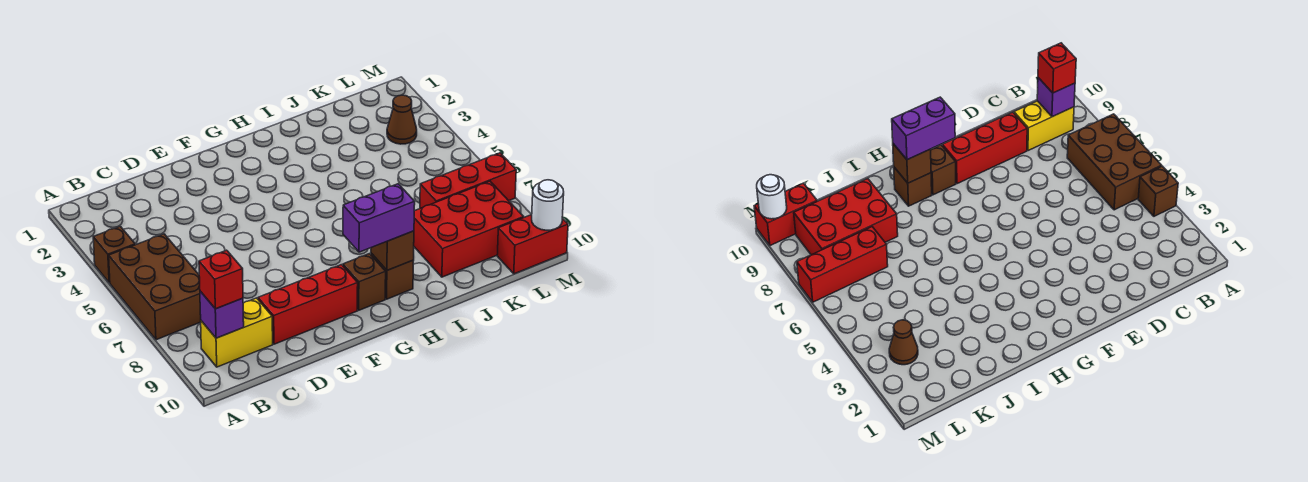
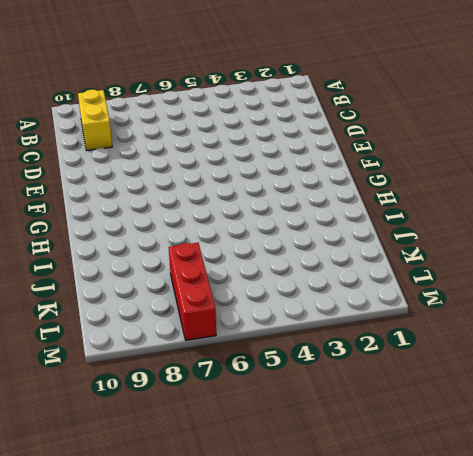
none -> brown brick A4 level 1
none -> brown brick A5:B7 level 1
none -> red brick D9:F9 level 1

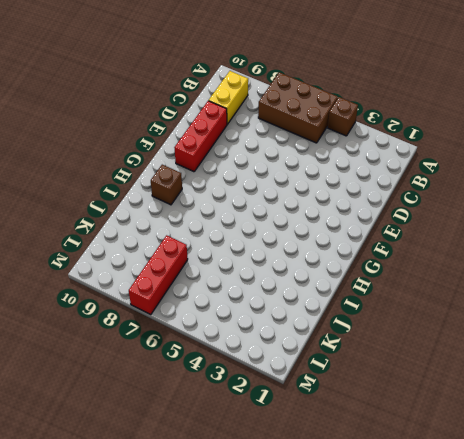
none -> brown brick G9 level 1
none -> red brick J8:L9 level 1
none -> brown cone L3 level 1

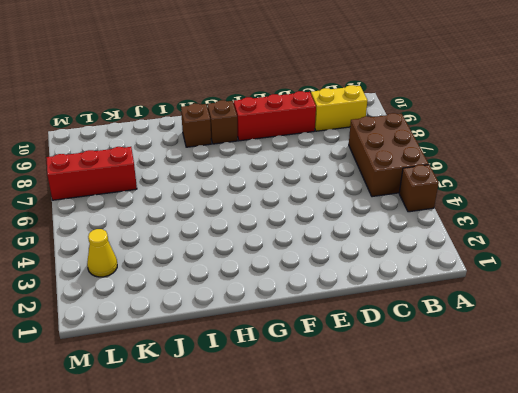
yellow cone L3 level 1 -> brown cone L3 level 1
none -> red brick J8:L9 level 1
none -> red brick L10:M10 level 1
none -> purple brick B9 level 2

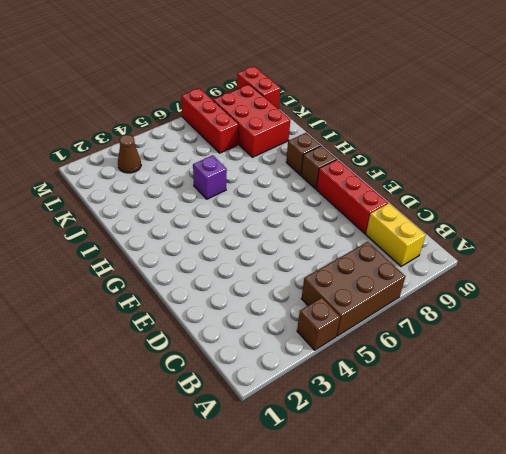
purple brick I5 level 1 -> purple brick B9 level 2
none -> brown brick H9 level 2
none -> white round brick M10 level 2
none -> red brick B9 level 3

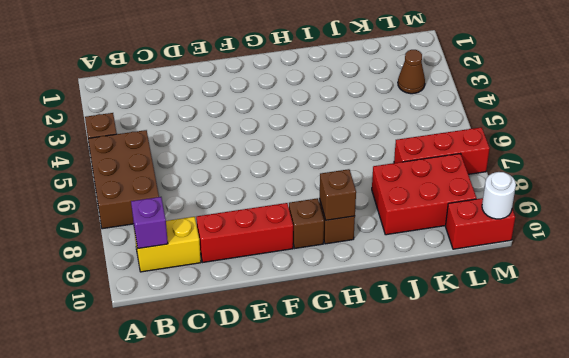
none -> red brick B9 level 3
none -> purple brick G9:H9 level 3

